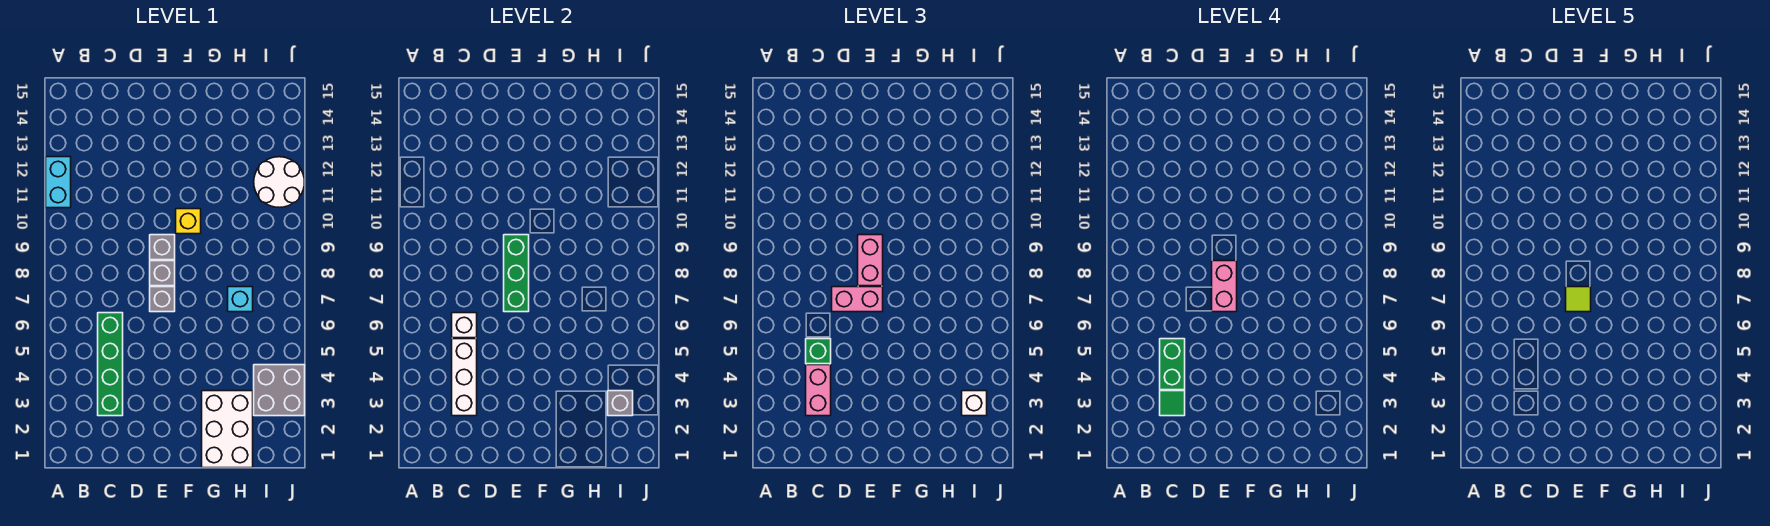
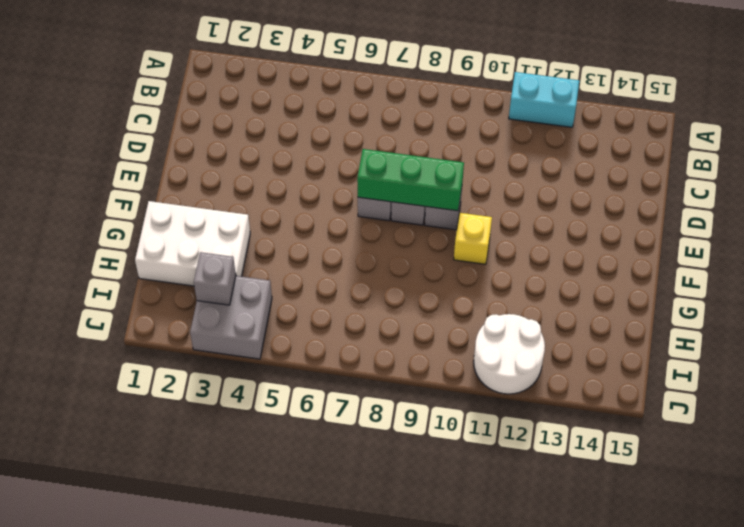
none -> green brick C3:C6 level 1
none -> cyan brick H7 level 1
none -> white brick C3:C5 level 2

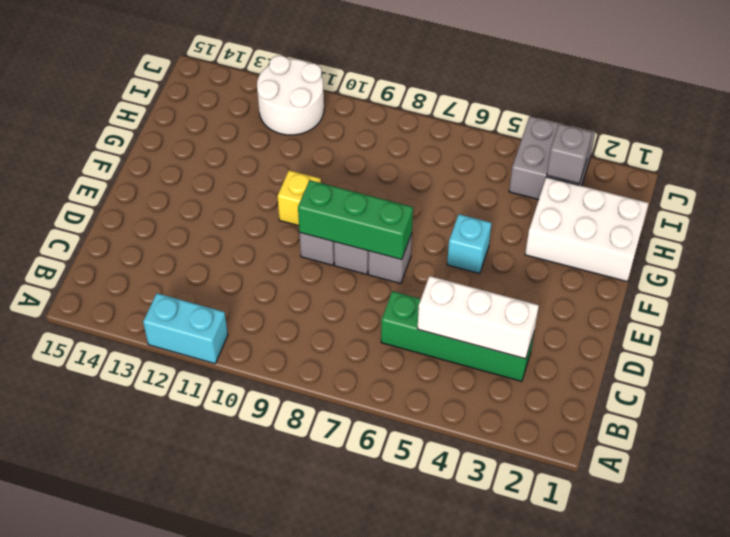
cyan brick F5 level 1 -> cyan brick H7 level 1
none -> white brick C6 level 2
none -> pink brick C3:C4 level 3
none -> green brick C5 level 3

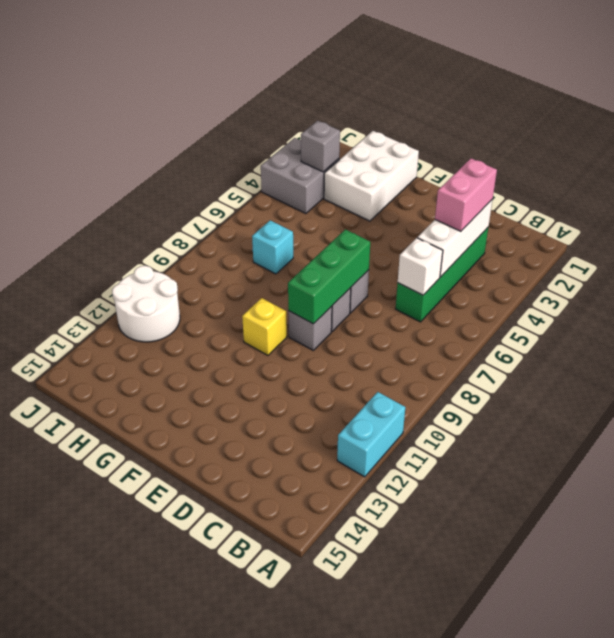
none -> green brick C5 level 3
none -> pink brick D7:E7 level 3
none -> pink brick E8:E9 level 3

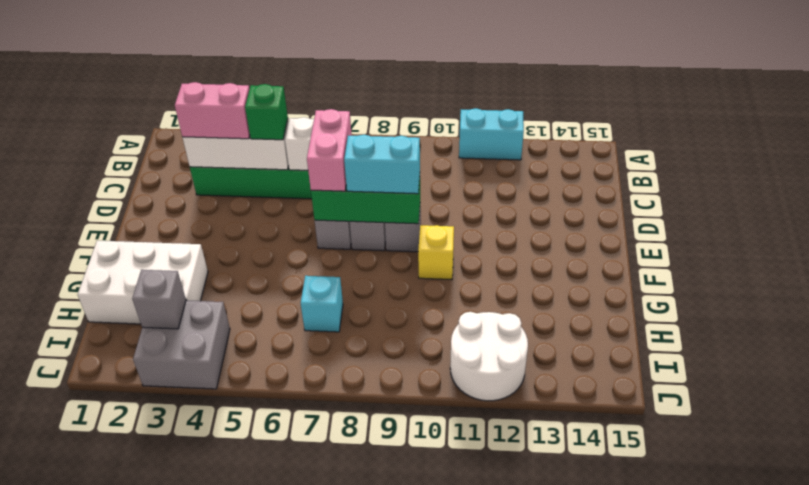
cyan brick E8:E9 level 3 -> pink brick E8:E9 level 3
none -> white brick I3 level 3
none -> green tile C3 level 4
none -> green brick C4:C5 level 4

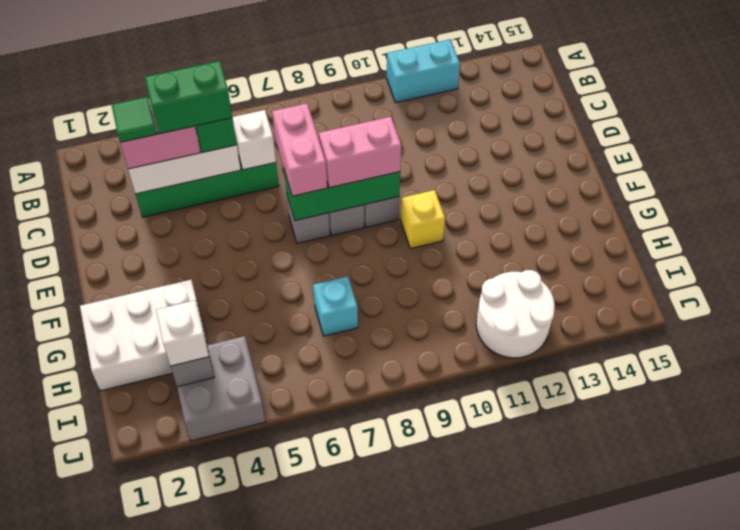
none -> pink brick E7:E8 level 4
none -> lime tile E7 level 5

